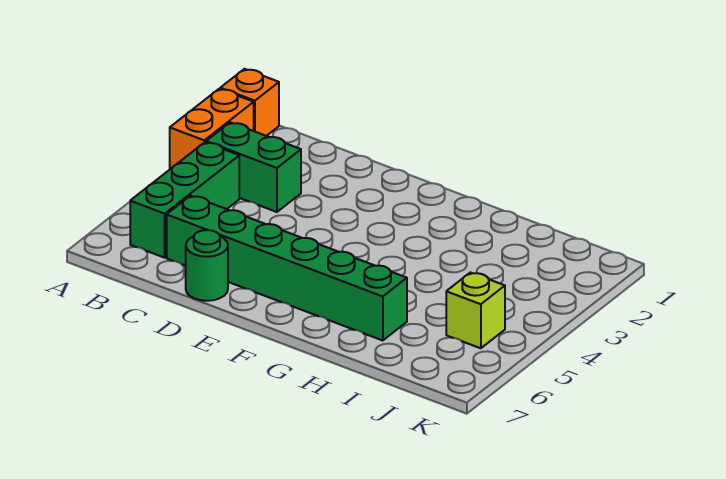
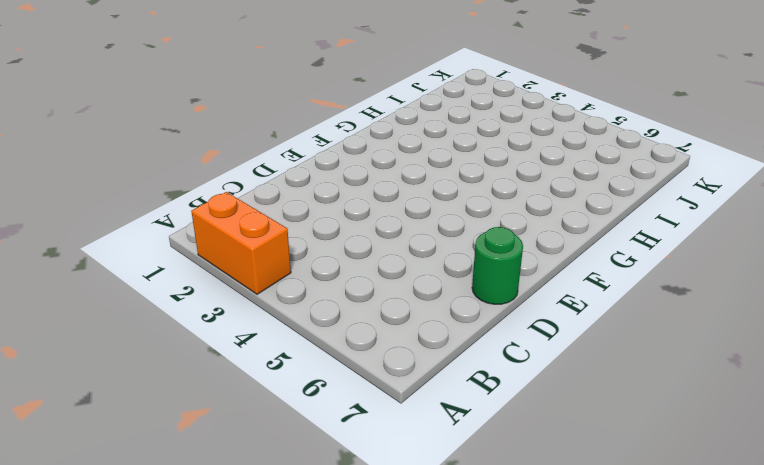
none -> orange brick A1 level 1
none -> green brick B3:C3 level 1

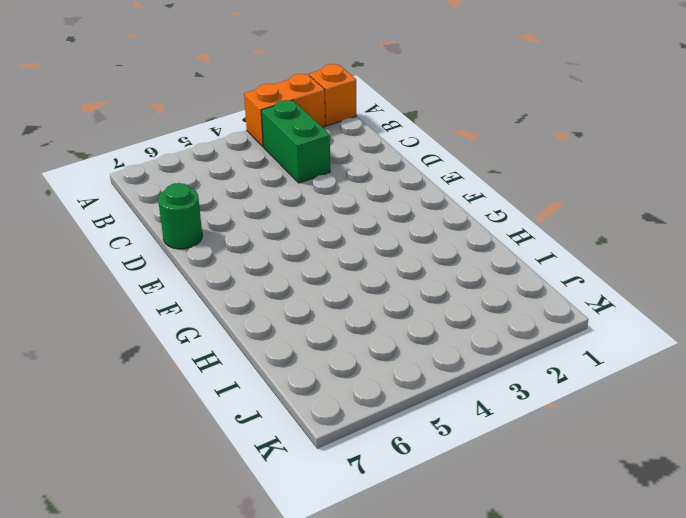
none -> green brick B4:B6 level 1
none -> green brick C6:H6 level 1

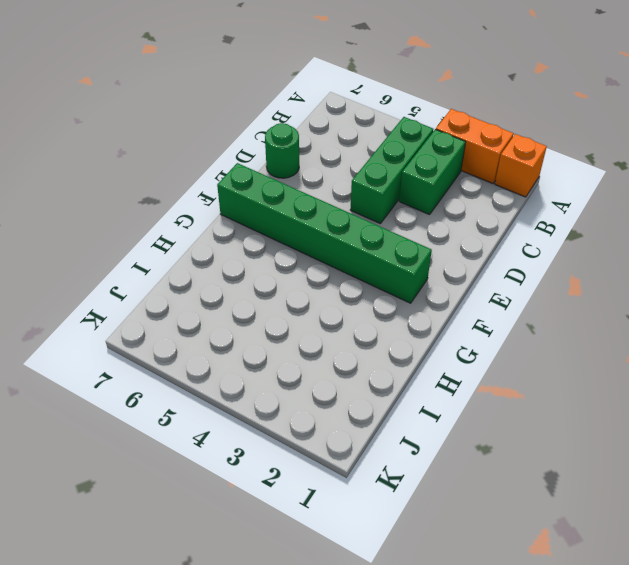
green brick B4:D4 level 1 -> green brick B4:B6 level 1
green brick F2:F7 level 1 -> green brick C6:H6 level 1
none -> lime brick J5 level 1

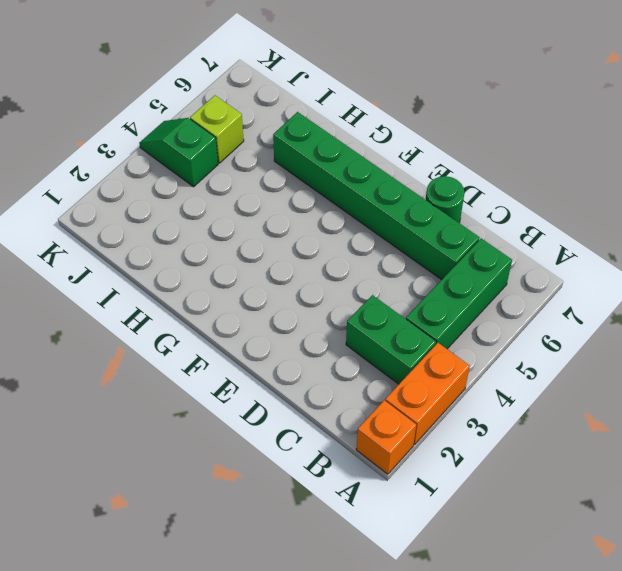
green slope J4:K4 level 1 top J -> none

